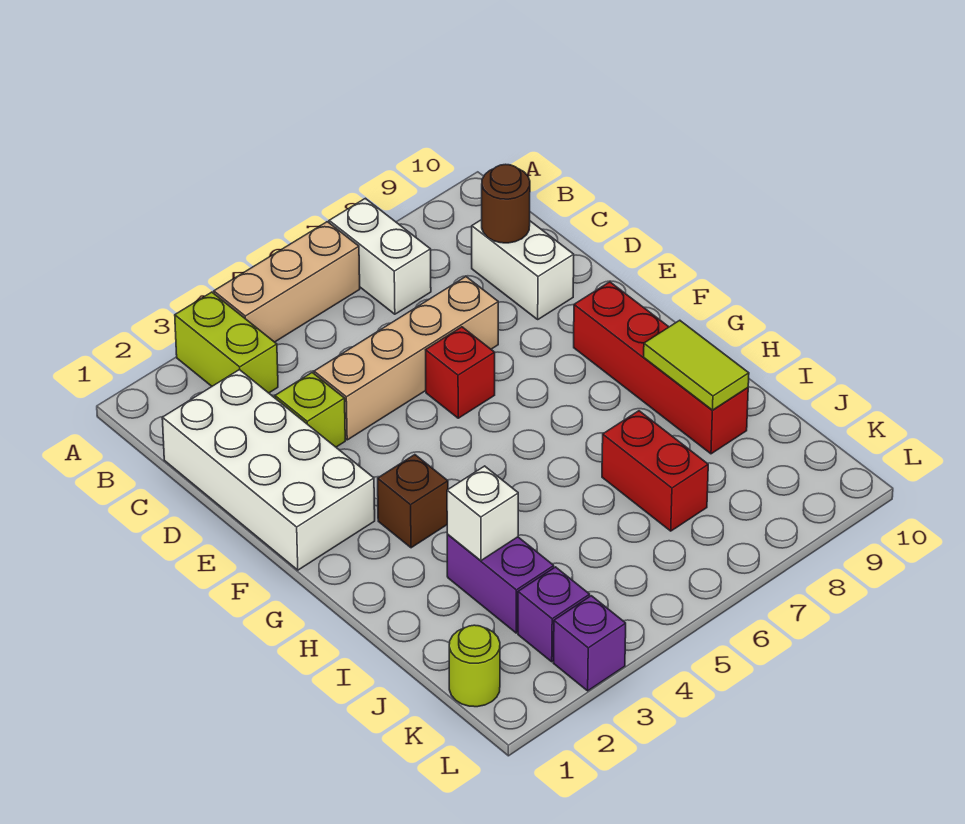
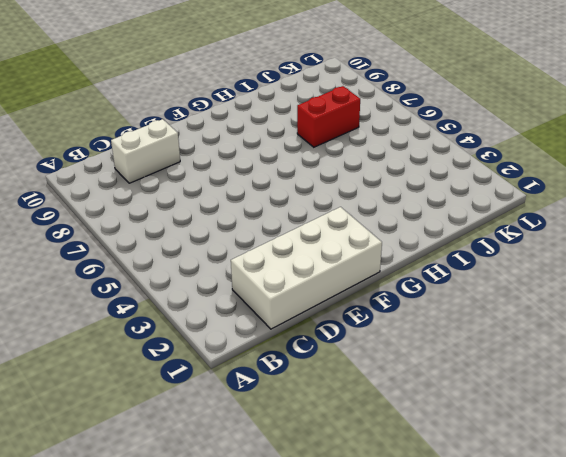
none -> lime brick A3:B3 level 1
none -> tan brick A4:A6 level 1
none -> white brick A7:B7 level 1

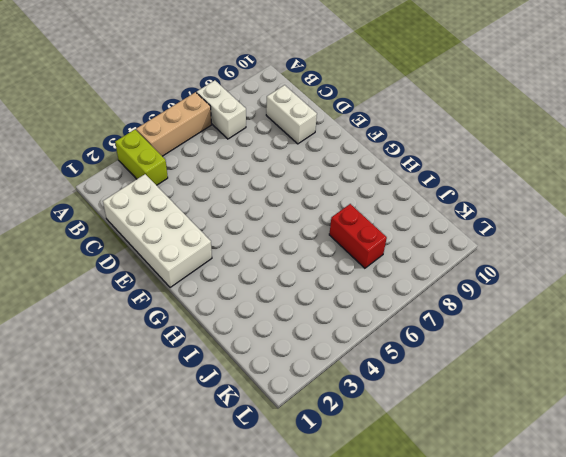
none -> lime brick D3 level 1
none -> tan brick D4:D7 level 1
none -> red brick E6 level 1

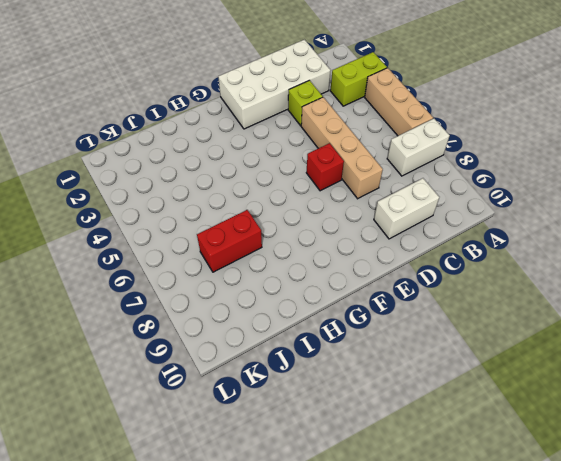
none -> red brick F9:I9 level 1
none -> brown brick G3 level 1
none -> purple brick I3:J3 level 1

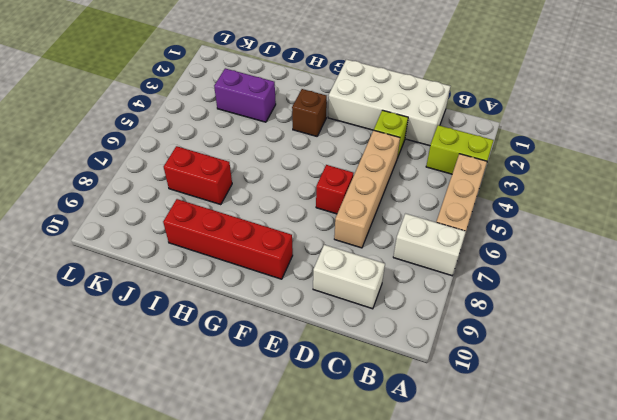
none -> lime round brick K1 level 1
none -> purple brick K3 level 1
none -> purple brick L3 level 1

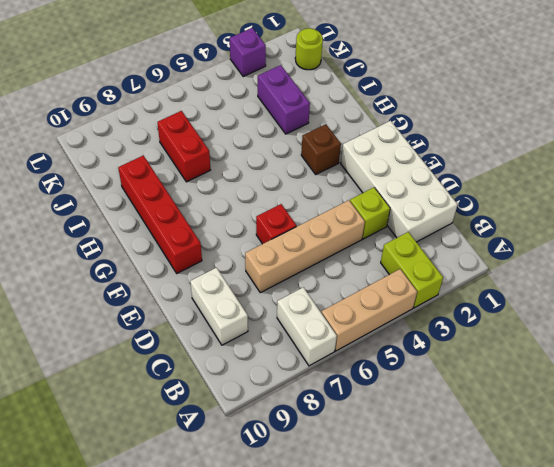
none -> purple brick K3 level 1
none -> brown round brick C9 level 2
none -> lime tile H9:I9 level 2

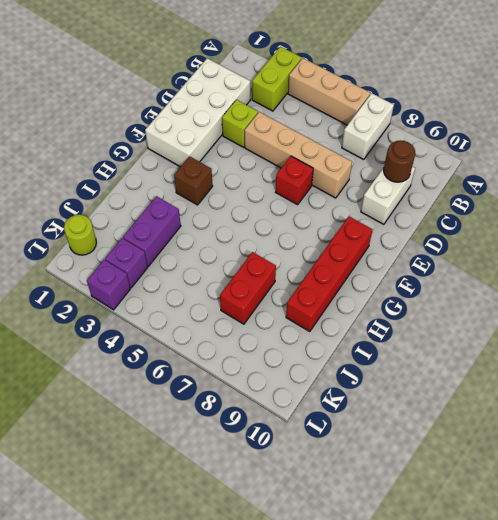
none -> lime tile H9:I9 level 2
none -> white brick I3 level 2

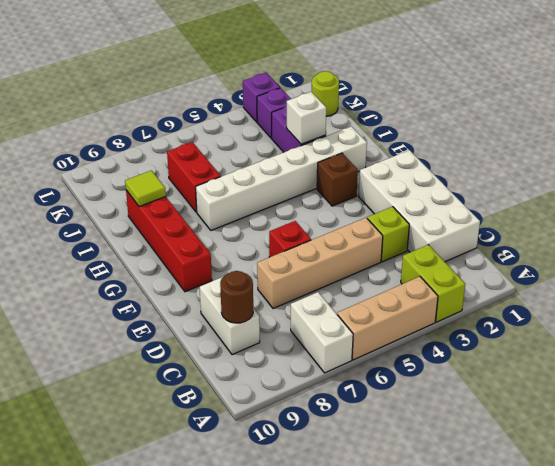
white brick H2:H7 level 1 -> none
lime tile I9 level 2 -> lime tile H9:I9 level 2

